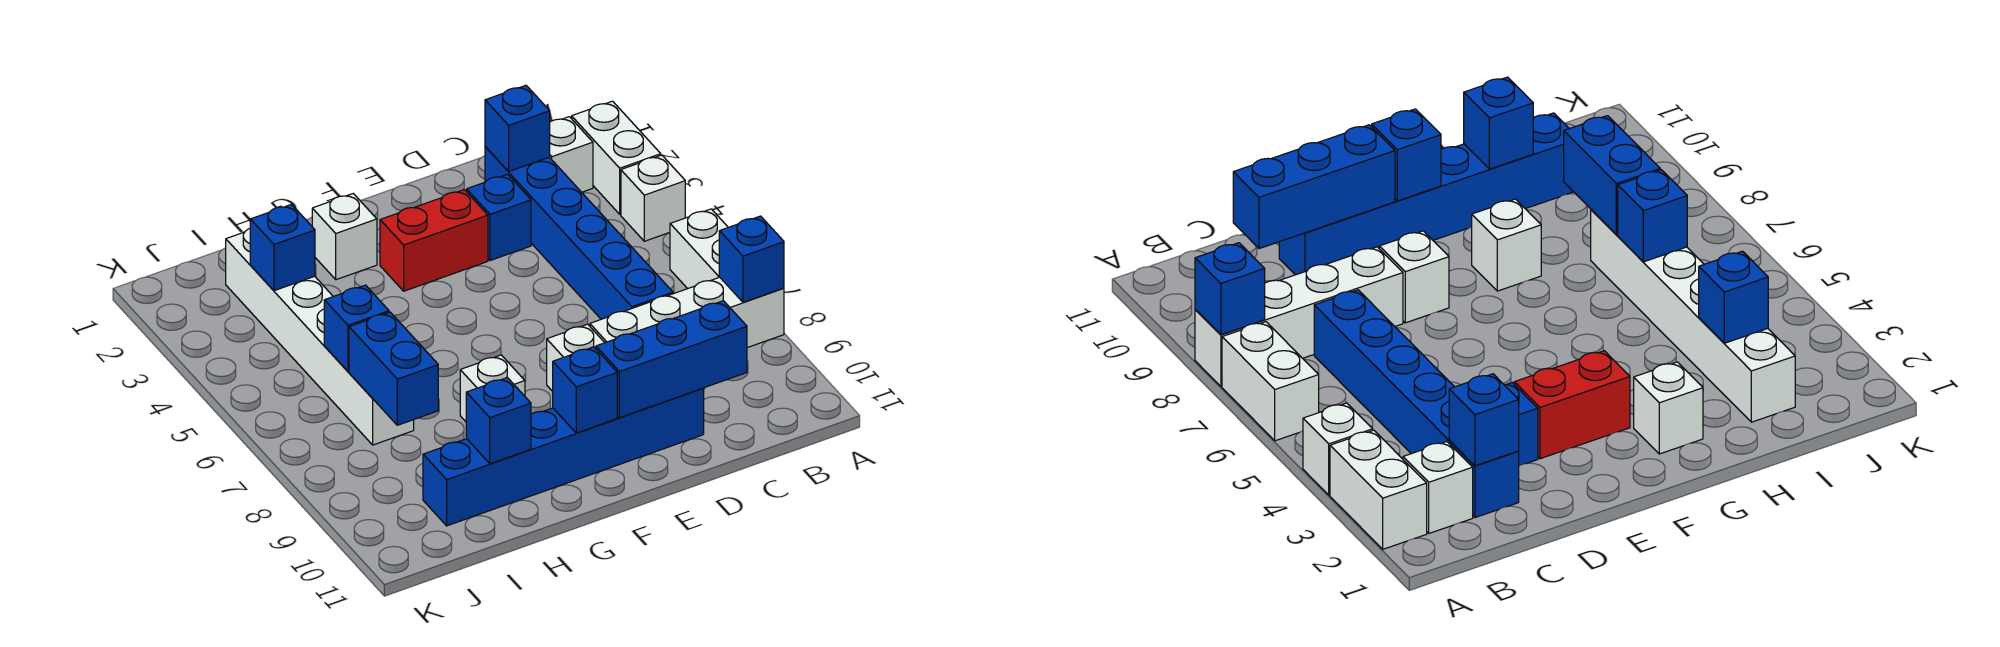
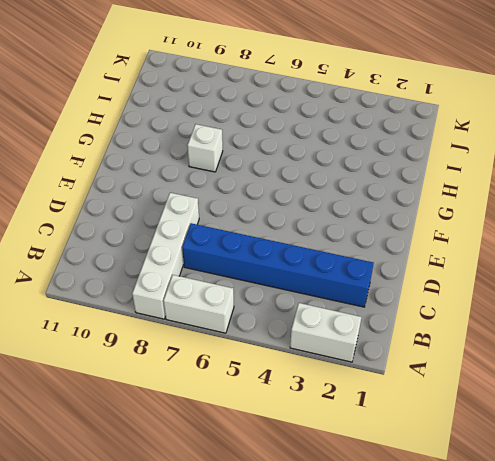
none -> white brick A4 level 1
none -> white brick B2 level 1
none -> blue brick D3 level 1

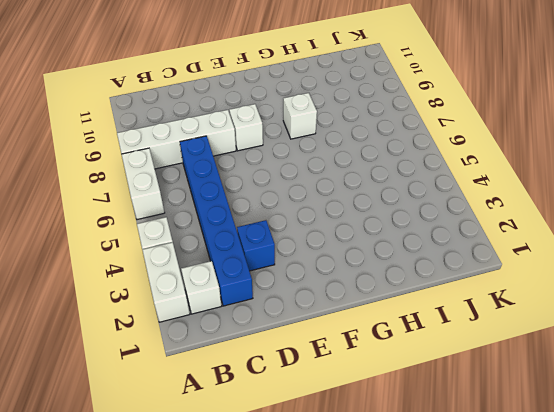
none -> blue brick D10:I10 level 1
none -> red brick E3:F3 level 1
none -> white brick G2 level 1

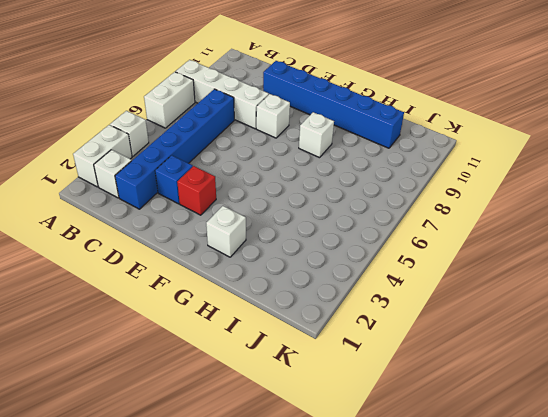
red brick E3 level 1 -> red brick E3:F3 level 1
none -> white brick I2:I7 level 1
none -> blue brick A8 level 2
none -> blue brick C2 level 2

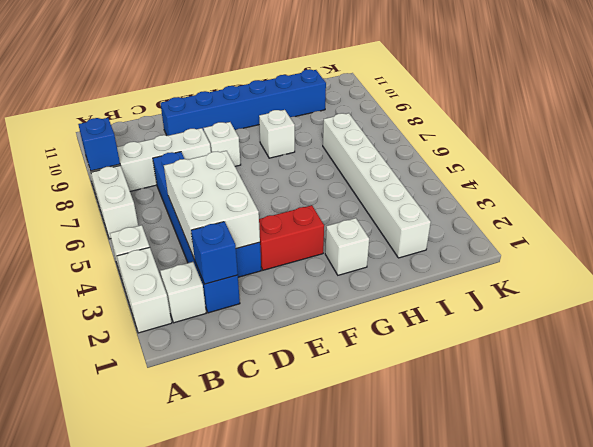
white brick C3:D5 level 2 -> none
none -> blue brick C10:E10 level 2
none -> blue brick F10 level 2
none -> blue brick H10 level 2

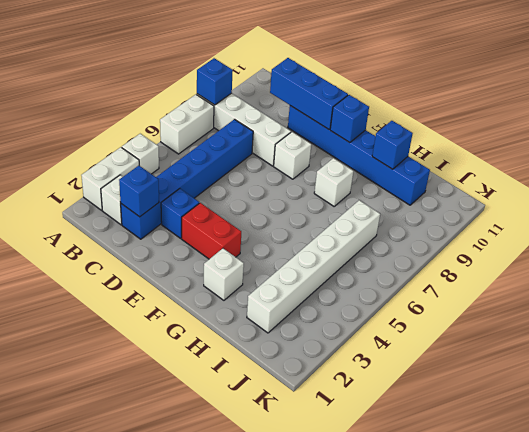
none -> blue brick I3 level 2
none -> blue brick I6 level 2
none -> blue brick I7:I8 level 2

